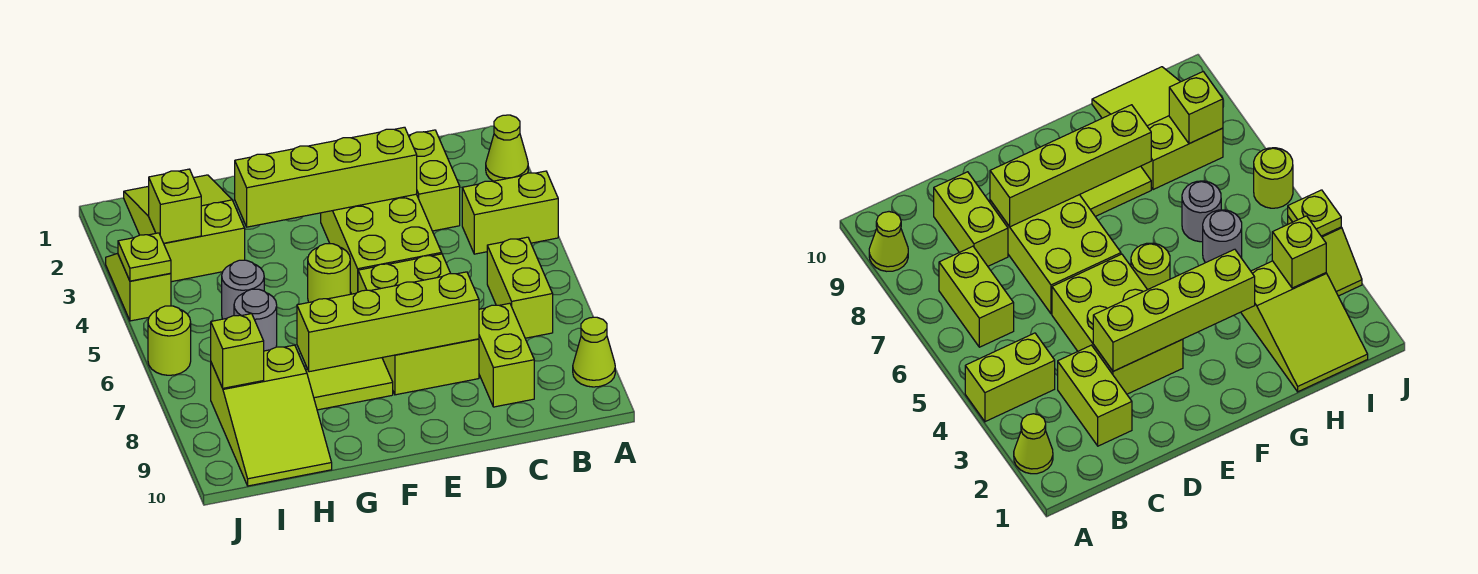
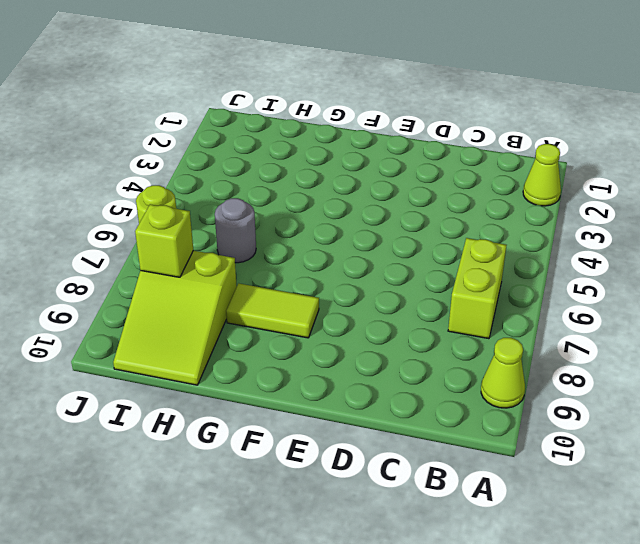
none -> lime brick A4:B4 level 1
none -> lime brick C2:C3 level 1
none -> lime brick C8:C9 level 1

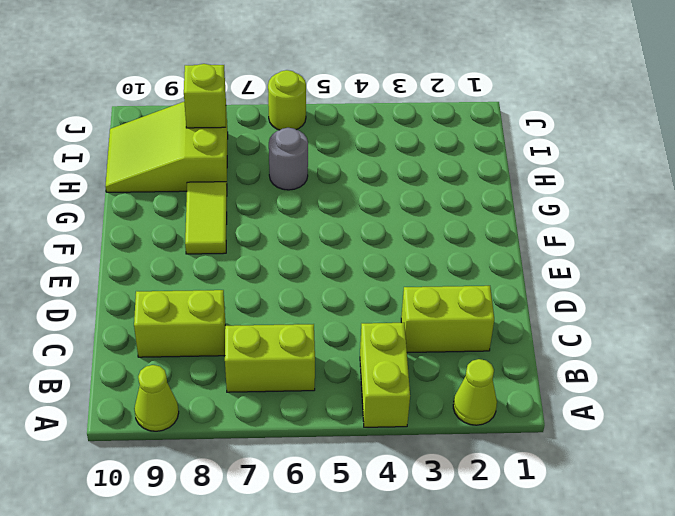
none -> lime brick D3:E5 level 1
none -> lime brick D6:E8 level 1
none -> lime round brick F5 level 1

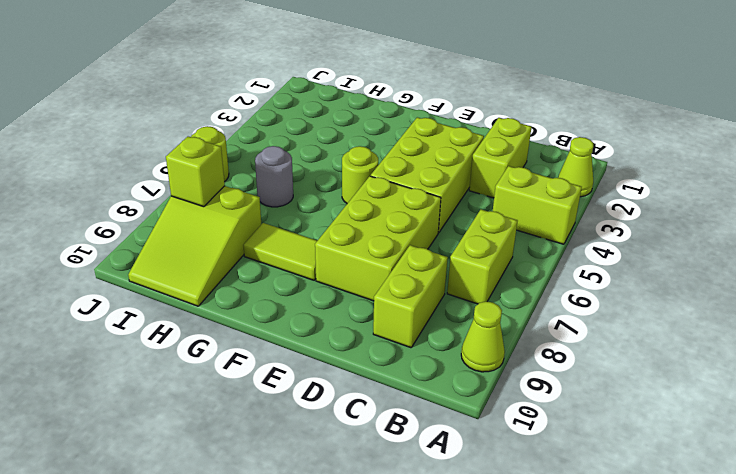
none -> lime slope H1:I3 level 1 top 3
none -> grey round brick H5 level 1
none -> lime slope J3:J4 level 1 top 4

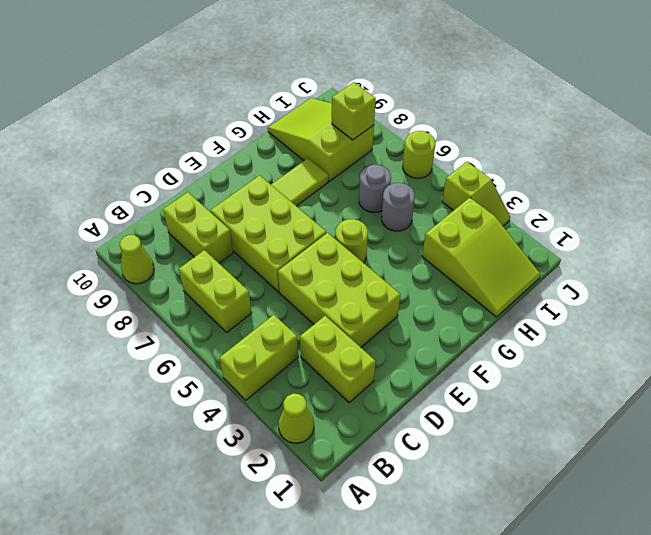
none -> lime brick D3:G3 level 2
none -> lime brick D8:G8 level 2
none -> lime brick I3 level 2

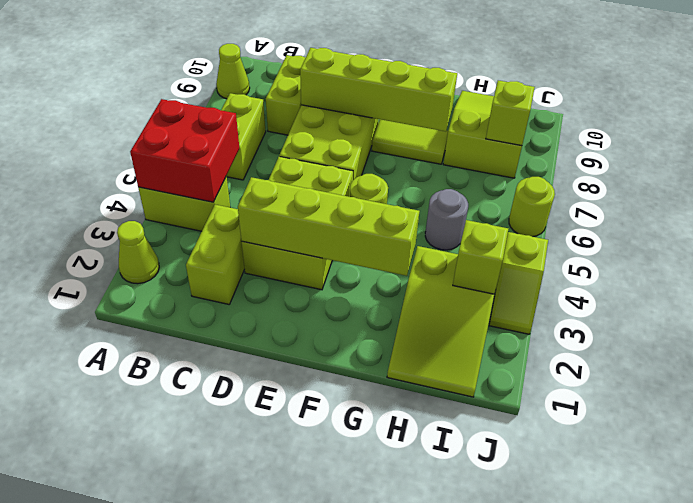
red brick A4:B5 level 2 -> none
none -> grey round brick H6 level 1
none -> lime plate J4 level 2

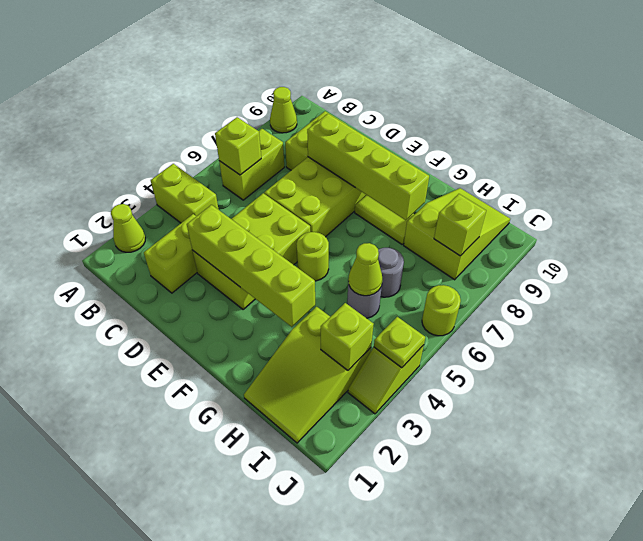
lime brick B6 level 2 -> none
lime cone H5 level 2 -> none

